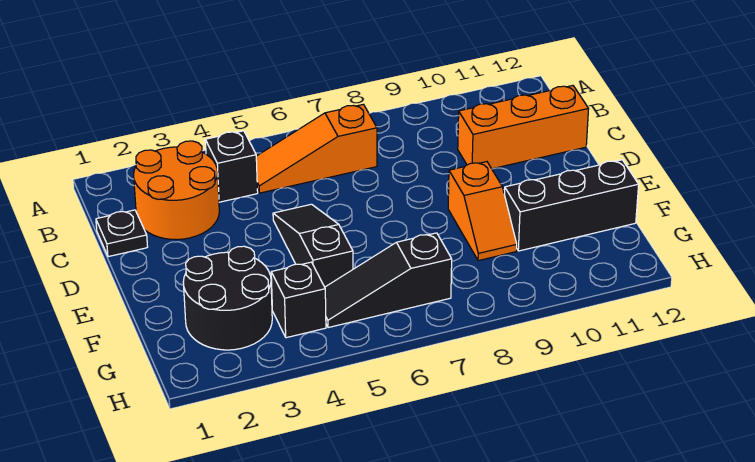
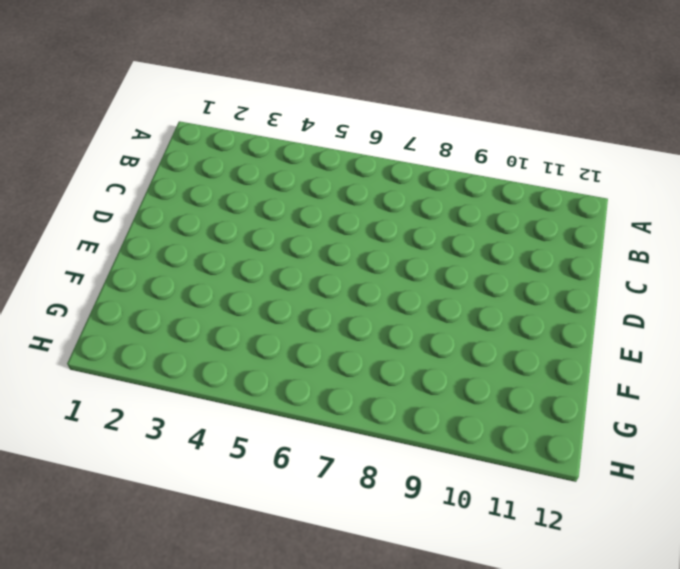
none -> orange round brick B2:C3 level 1
none -> black brick B4 level 1

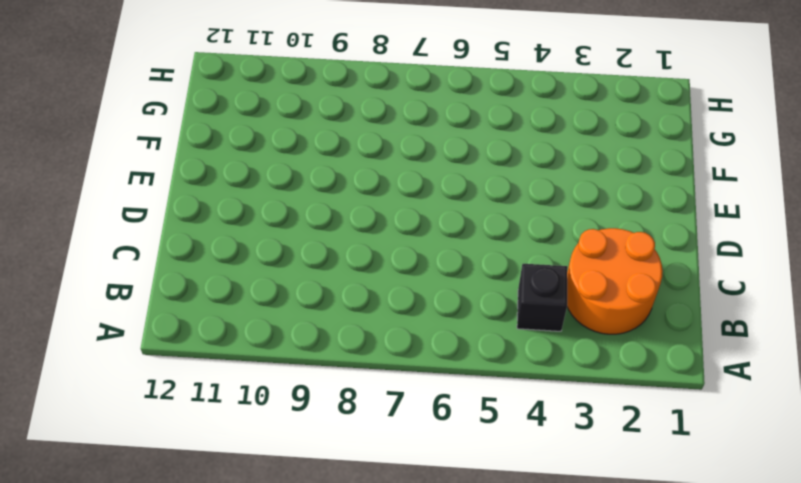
none -> orange slope B5:B7 level 1 top 7
none -> black plate C1 level 1

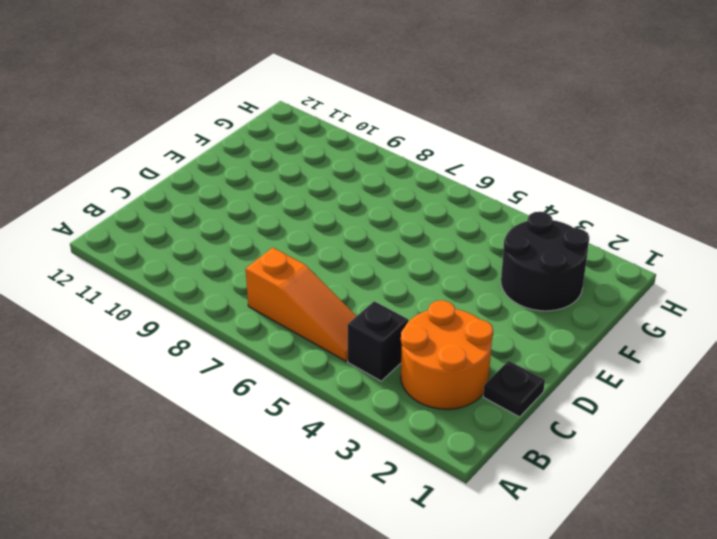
none -> orange brick C10:C12 level 1
none -> black slope D5:F5 level 1 top F

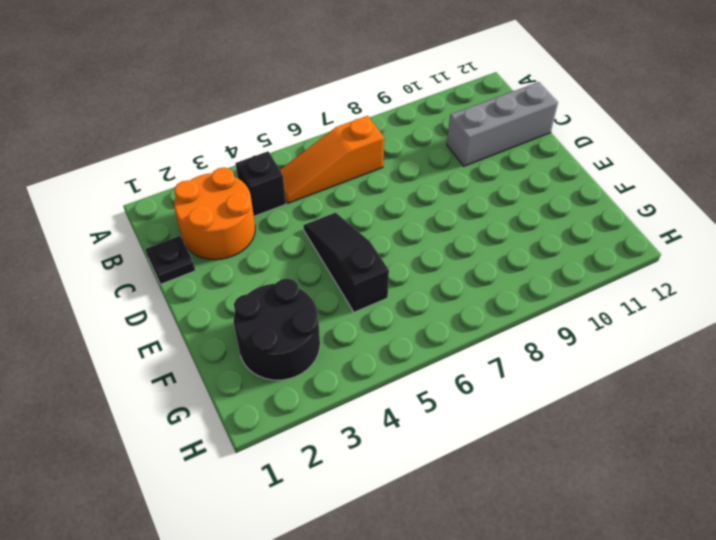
grey brick C10:C12 level 1 -> orange brick C10:C12 level 1
none -> orange slope E9:F9 level 1 top E
none -> black brick F10:F12 level 1

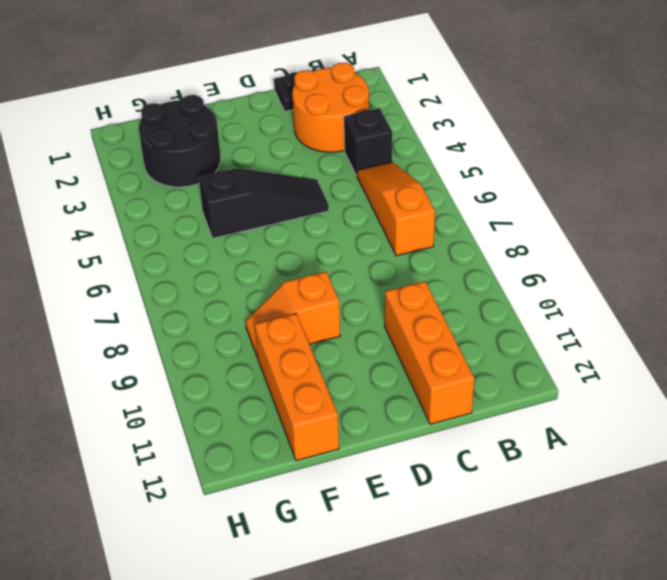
orange brick F10:F12 level 1 -> black brick F10:F12 level 1
none -> black brick G4 level 1
none -> black slope G5:G7 level 1 top 7

